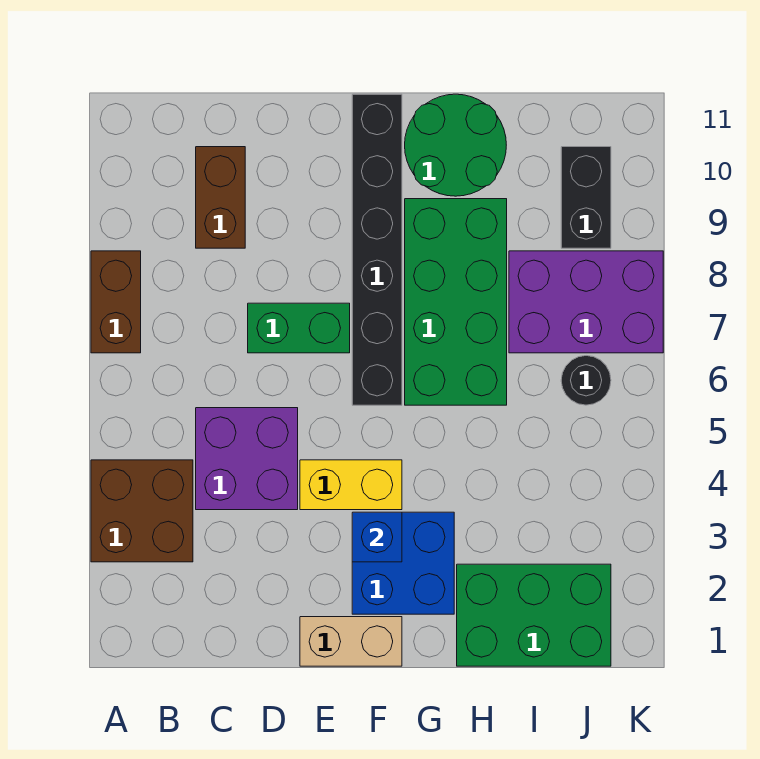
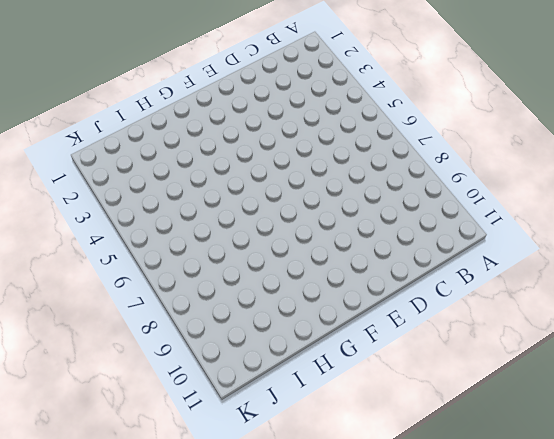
none -> brown brick A3:B4 level 1
none -> brown brick A7:A8 level 1
none -> purple brick C4:D5 level 1

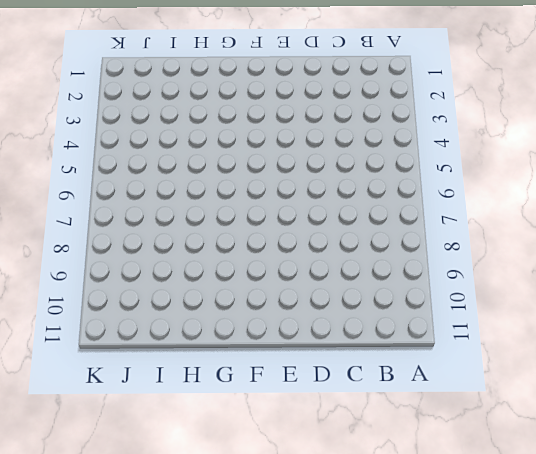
none -> brown brick A3:B4 level 1
none -> brown brick A7:A8 level 1
none -> purple brick C4:D5 level 1

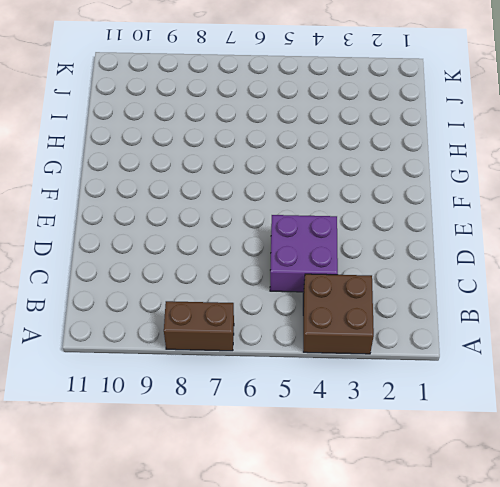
none -> brown brick C9:C10 level 1
none -> green brick D7:E7 level 1
none -> tan brick E1:F1 level 1

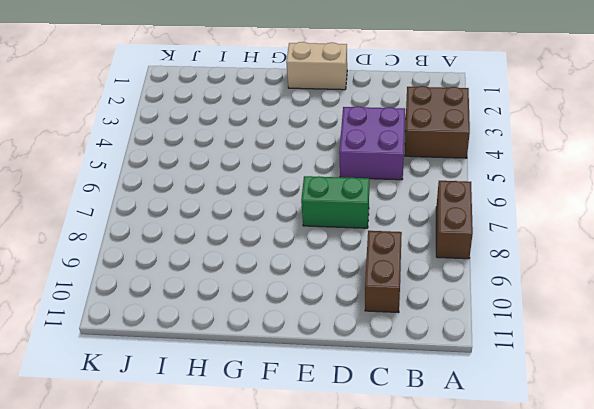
none -> yellow brick E4:F4 level 1
none -> blue brick F2:G3 level 1
none -> black brick F6:F11 level 1

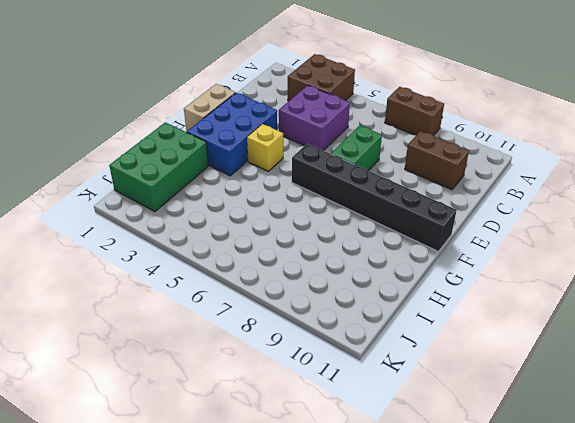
blue brick E2:G3 level 1 -> blue brick F2:G3 level 1
yellow brick F4 level 1 -> yellow brick E4:F4 level 1
none -> green brick G6:H9 level 1
none -> green round brick G10:H11 level 1
none -> purple brick I7:K8 level 1

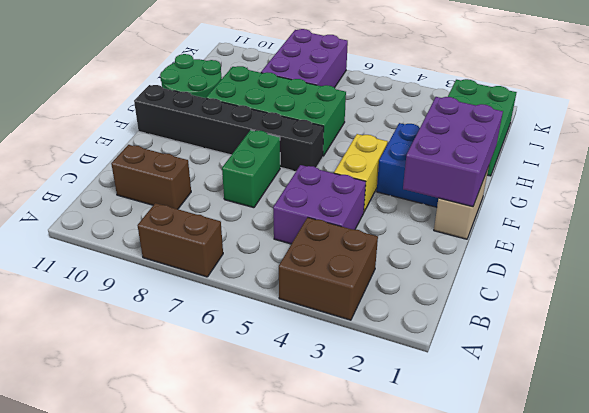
purple brick E1:G2 level 2 -> none
none -> black round brick J6 level 1
none -> black brick J9:J10 level 1
none -> blue brick F3 level 2

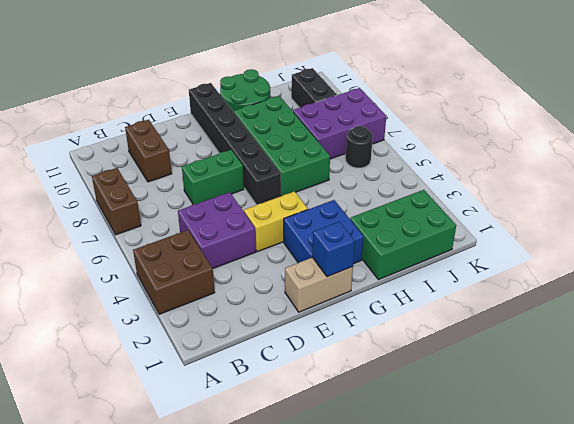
blue brick F1 level 2 -> blue brick F3 level 2

